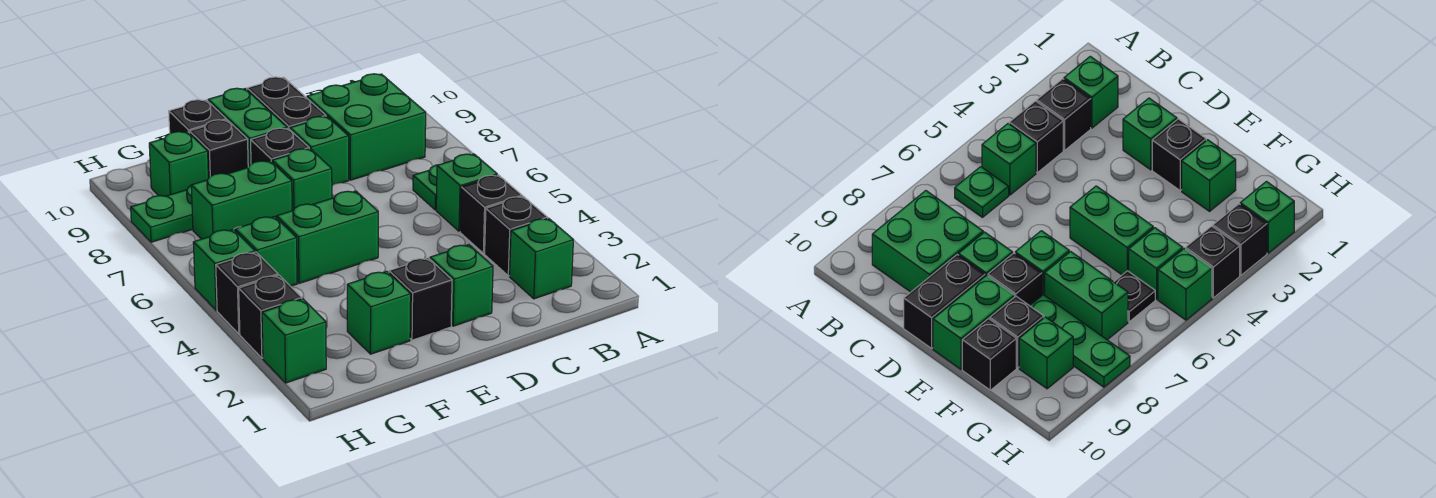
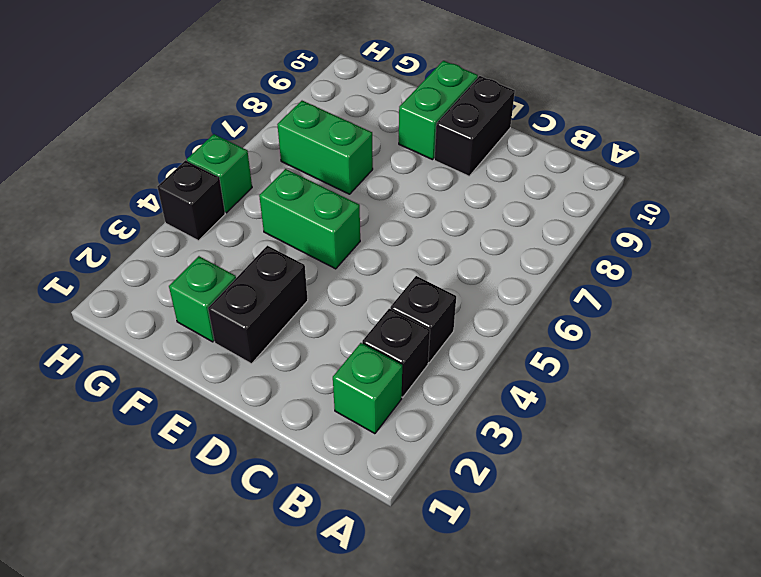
black brick E2:E3 level 1 -> black brick E2 level 1
none -> green brick B5 level 1
none -> green plate B6 level 1
none -> green brick B8:C9 level 1

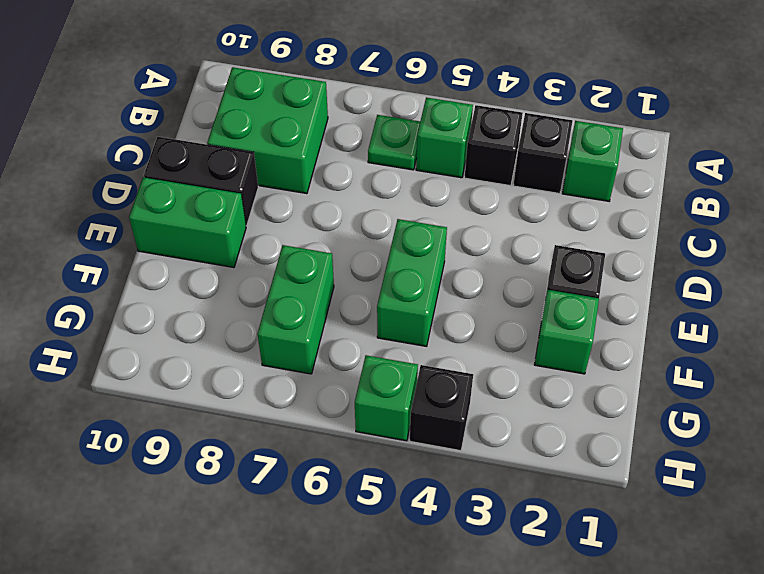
none -> green brick D2 level 1
none -> green brick D8 level 1
none -> green brick E7 level 1

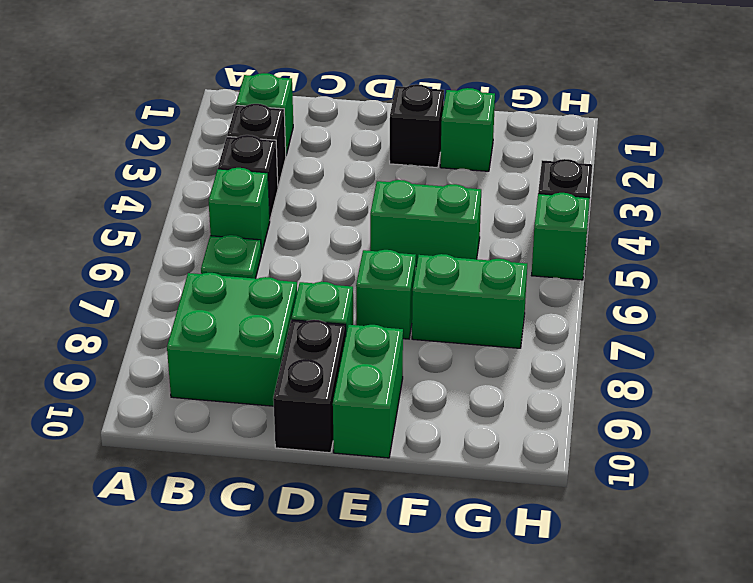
none -> green brick D2 level 1
none -> black brick E8 level 1
none -> green plate F8:H8 level 1

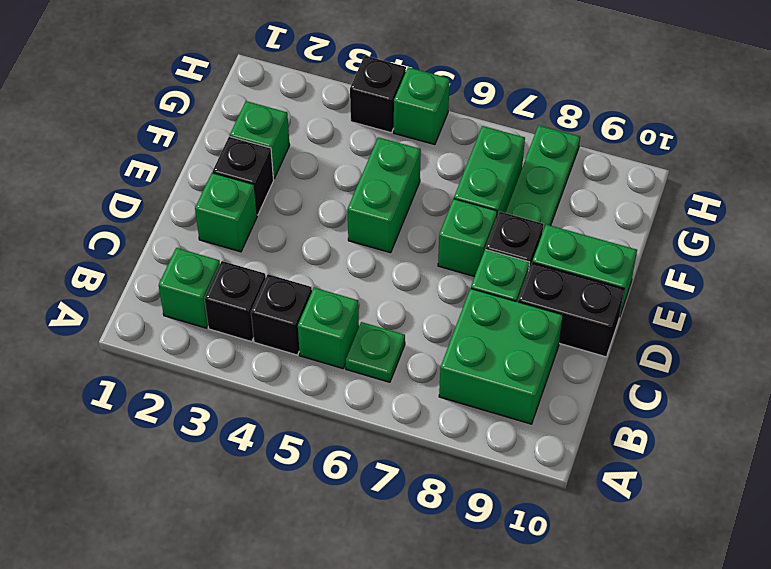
none -> black brick F9 level 1
none -> black brick F10 level 1
none -> green brick G5 level 1

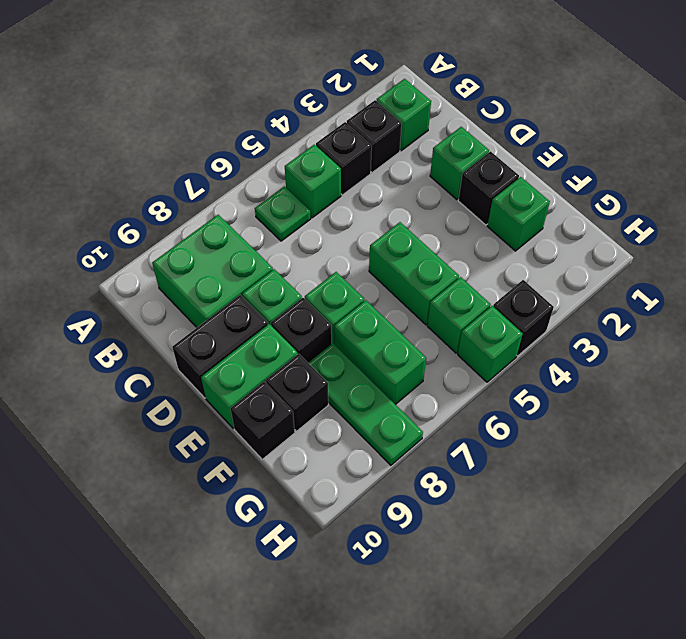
none -> black plate G6 level 1
none -> green brick G9 level 1
none -> green brick H2 level 1

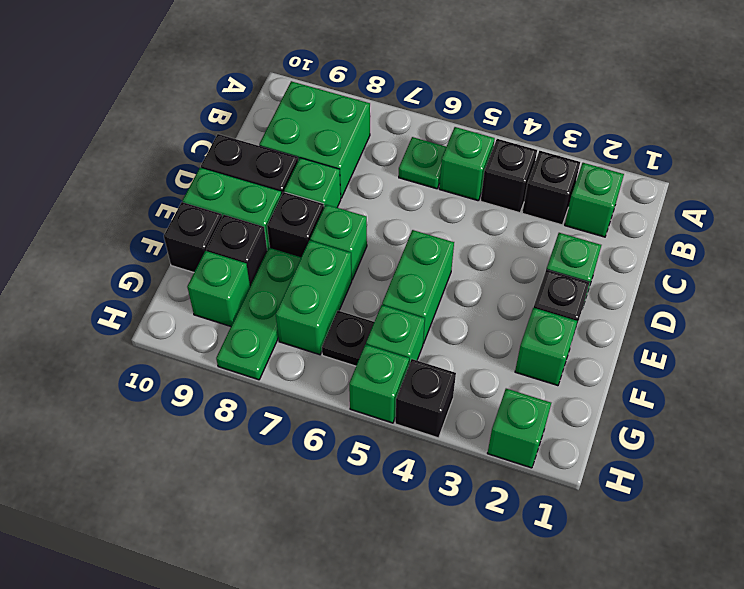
none -> black brick H3 level 1

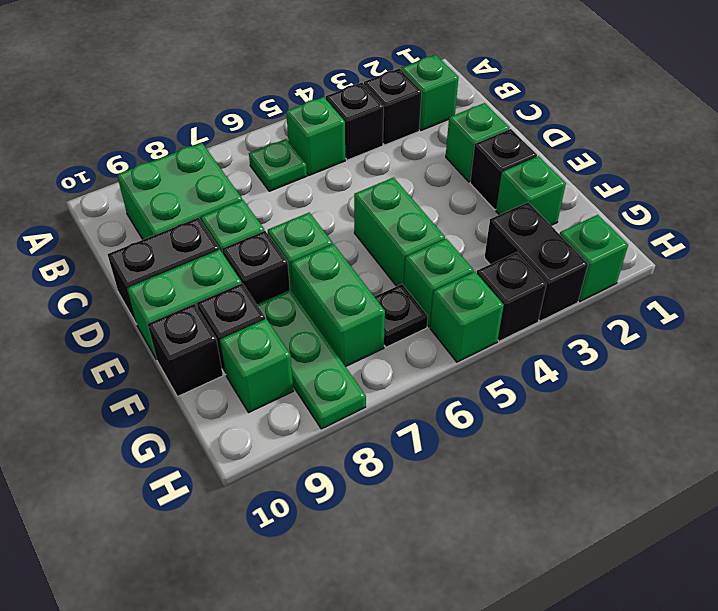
black brick G3:H3 level 1 -> black brick H3 level 1

